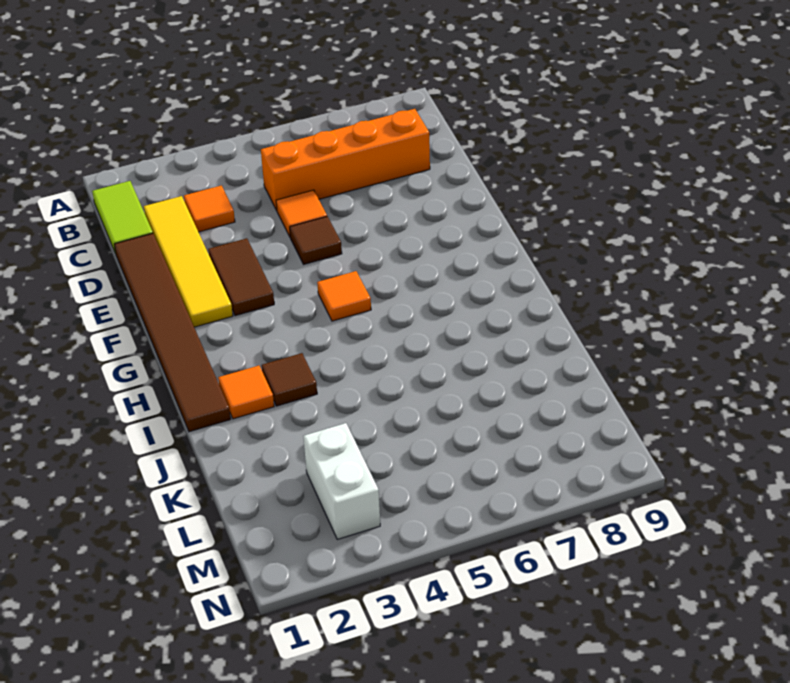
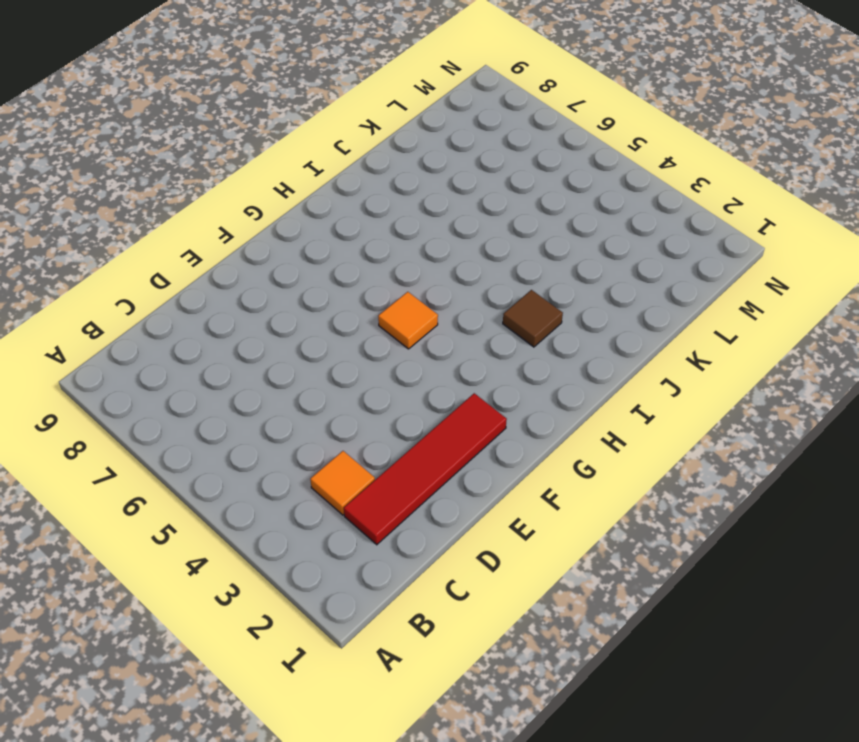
red tile C2:F2 level 1 -> yellow tile C2:F2 level 1
none -> lime tile B1:C1 level 1
none -> orange brick C5:C8 level 1
none -> brown tile D1:I1 level 1

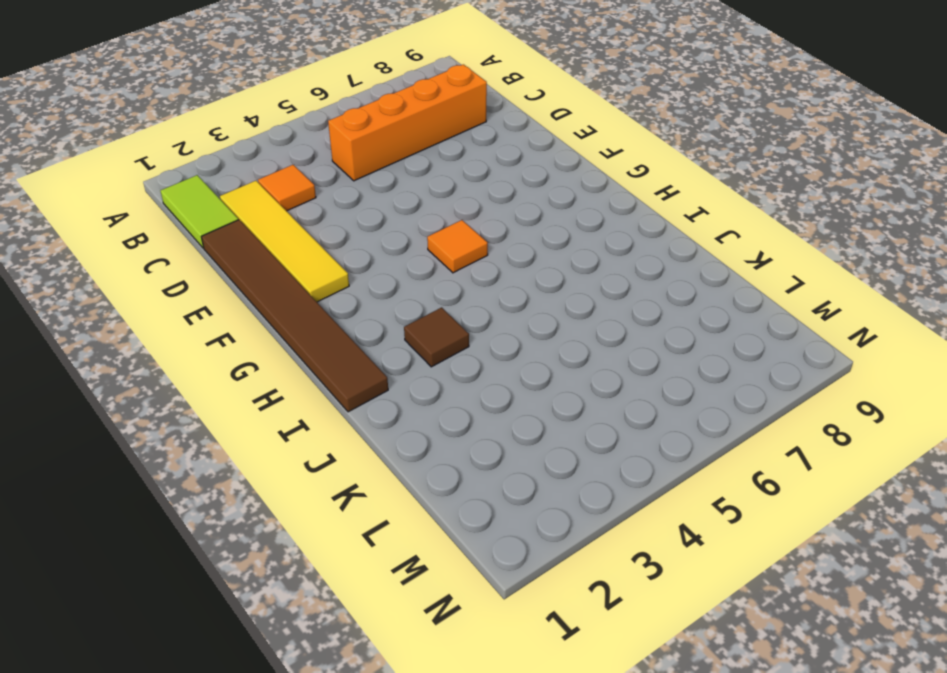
none -> orange tile D5 level 1
none -> brown tile E3:F3 level 1
none -> brown tile E5 level 1

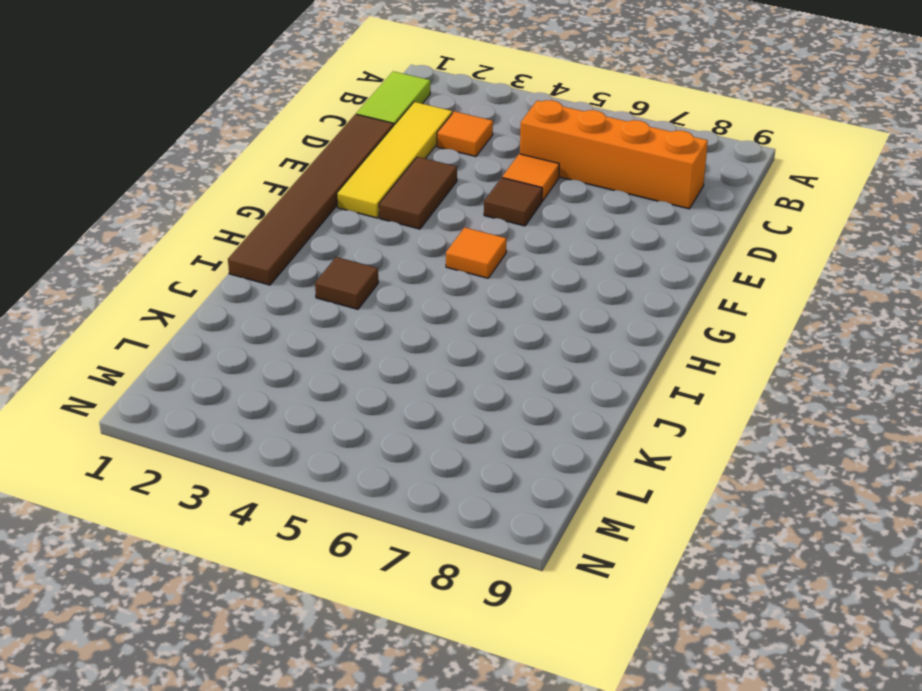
none -> orange tile I2 level 1
none -> white brick L3:M3 level 1

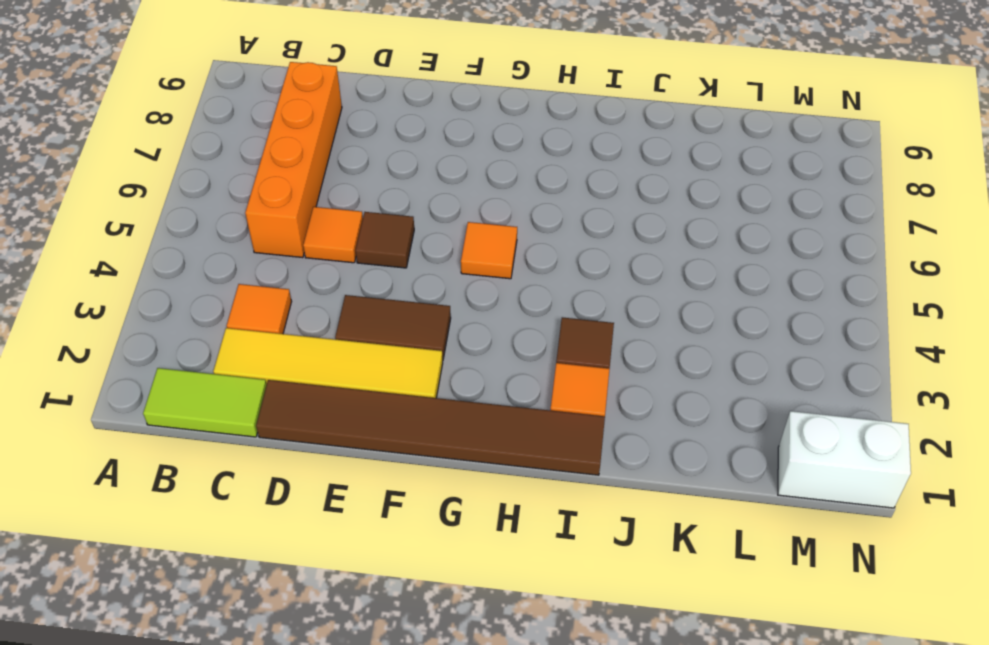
white brick M1:N1 level 1 -> white brick L3:M3 level 1

